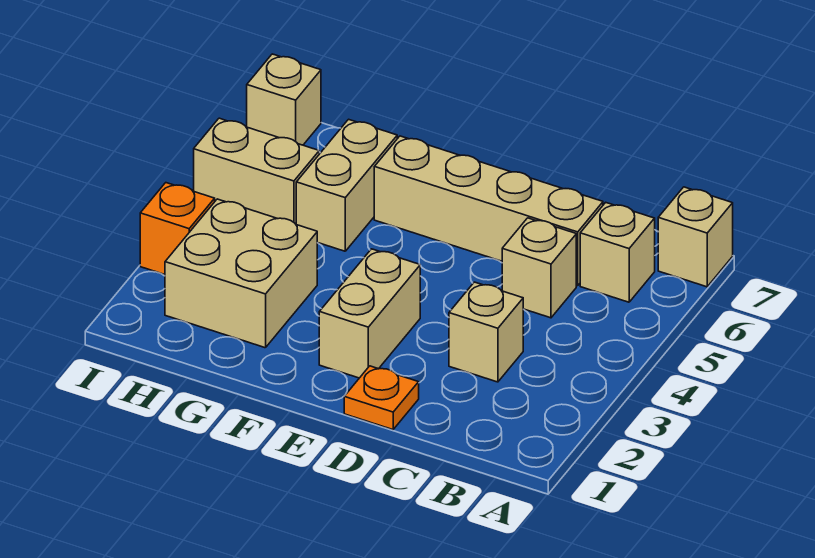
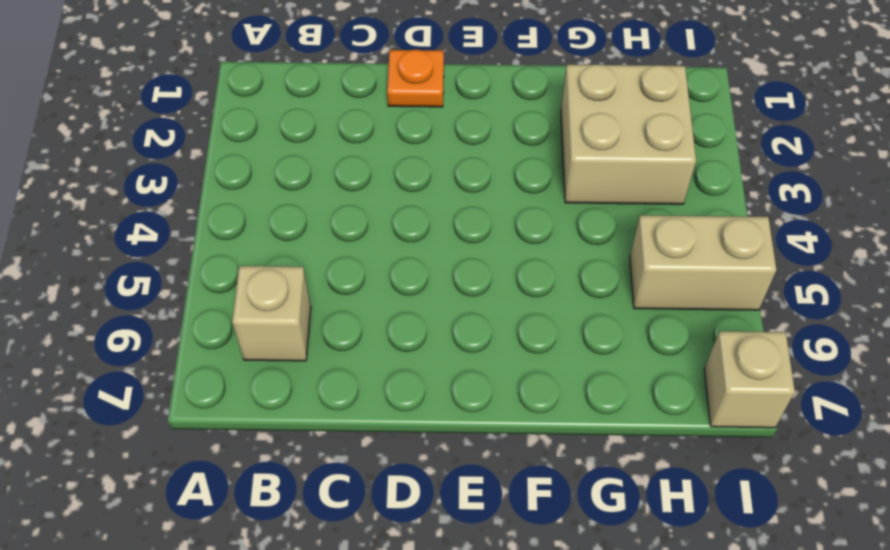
none -> tan brick A7 level 1
none -> tan brick C3 level 1
none -> tan brick C5 level 1

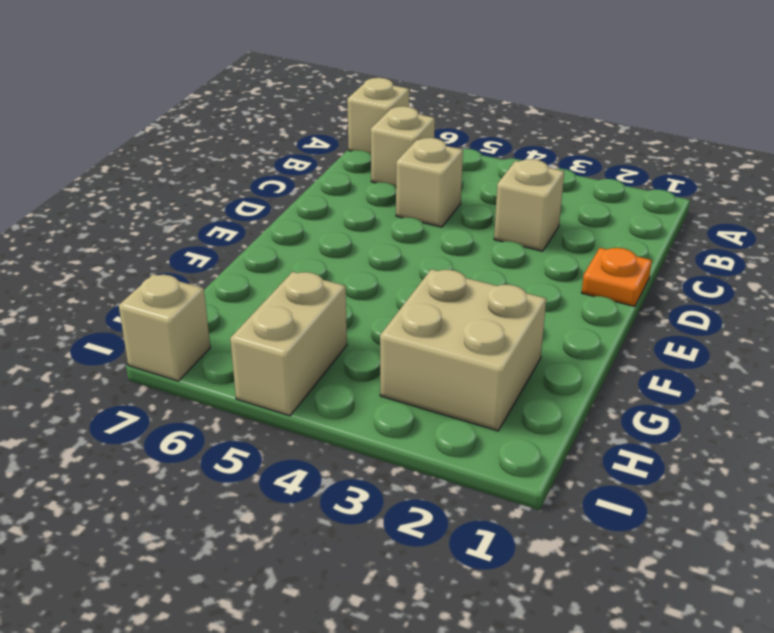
none -> tan brick C6:F6 level 1
none -> tan brick E2:E3 level 1
none -> tan brick G5:G6 level 1

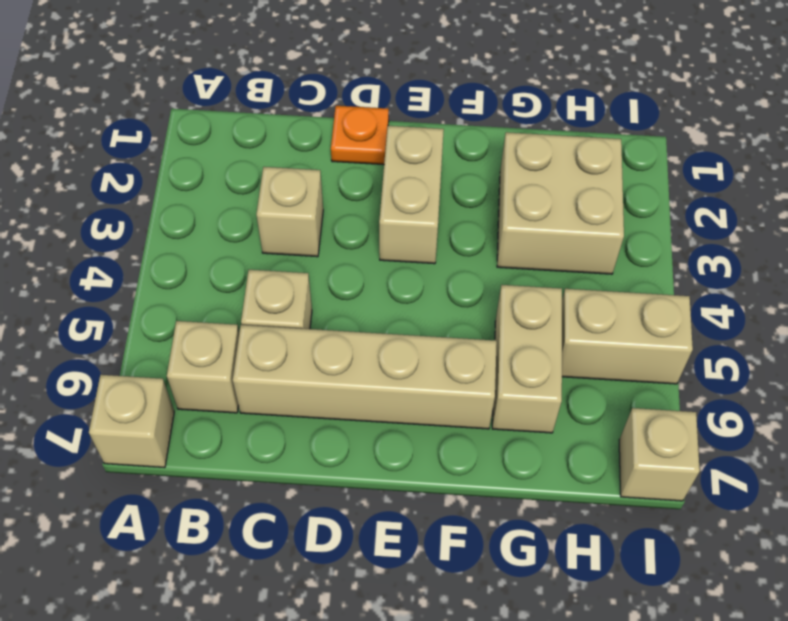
none -> orange brick I3 level 1

